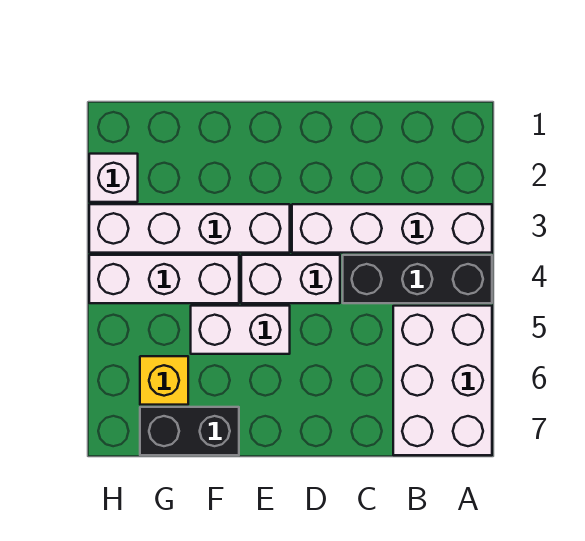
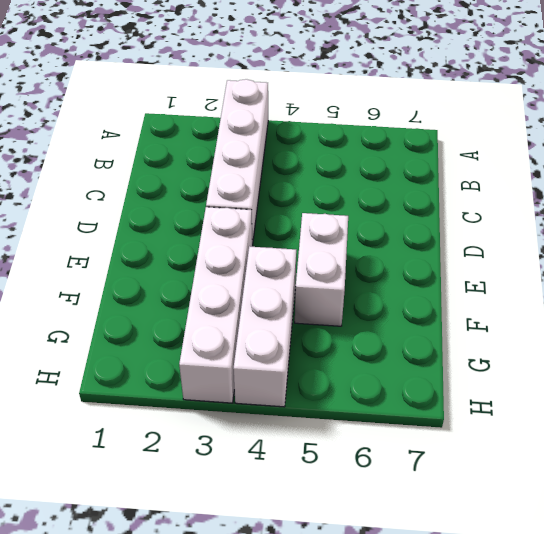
none -> black brick A4:C4 level 1
none -> white brick A5:B7 level 1

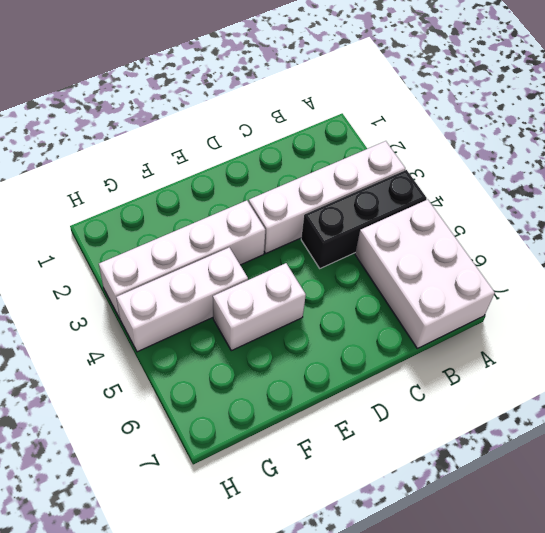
none -> white brick D4:E4 level 1
none -> black brick F7:G7 level 1

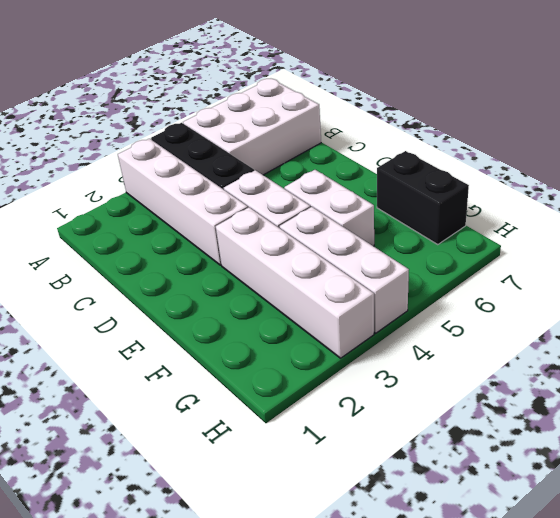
none -> yellow brick G6 level 1
none -> white brick H2 level 1

